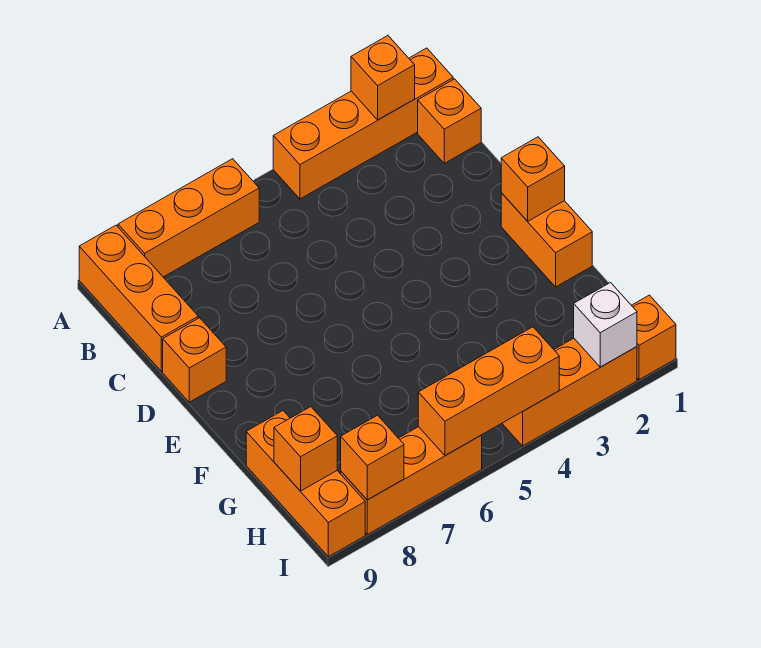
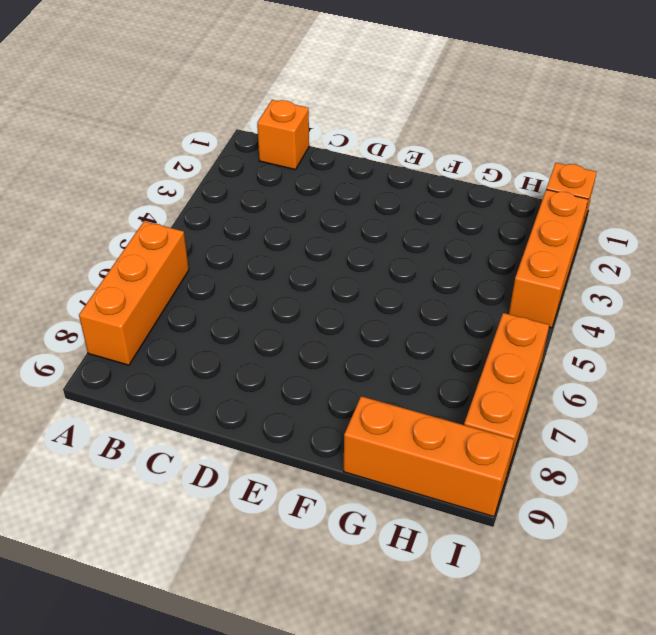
none -> orange brick A1:A4 level 1
none -> orange brick A9:C9 level 1
none -> orange brick D9 level 1

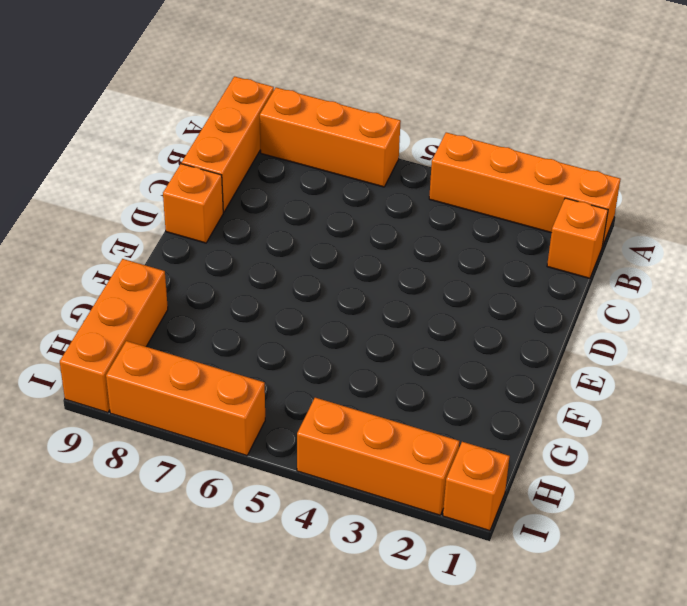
none -> orange brick E1:F1 level 1
none -> orange brick A2 level 2
none -> orange brick E1 level 2

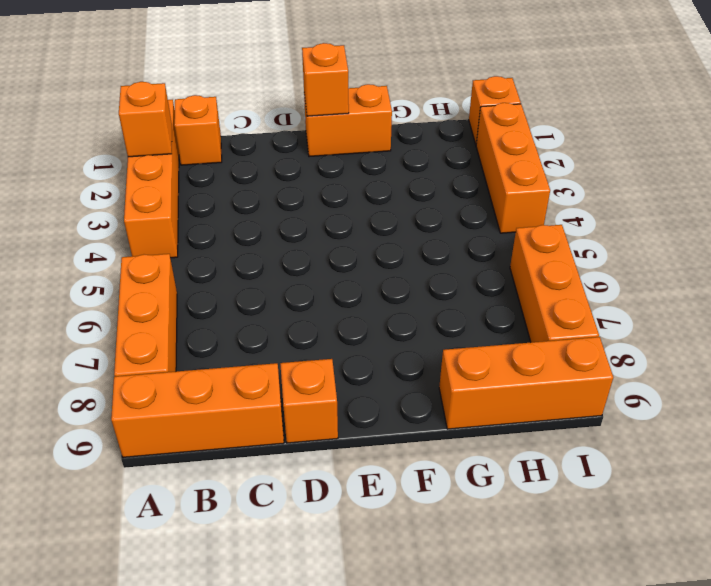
none -> orange brick H9 level 2
none -> white brick I2 level 2
none -> orange brick I4:I6 level 2

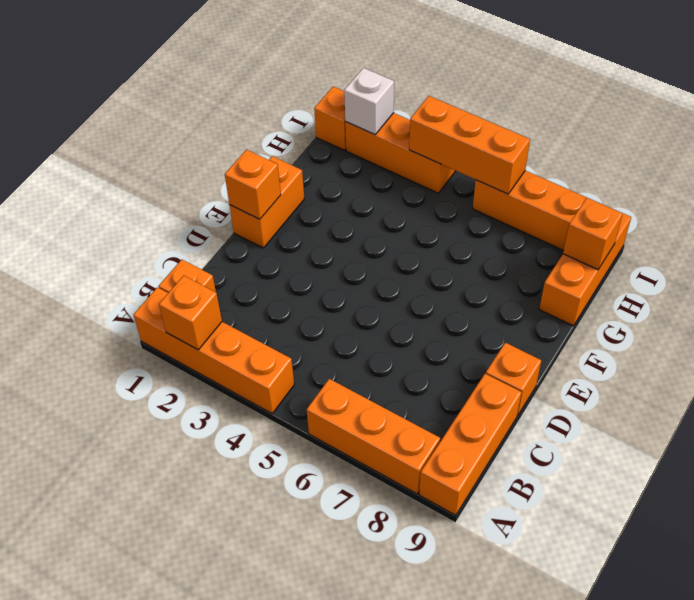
none -> orange brick I8 level 2

